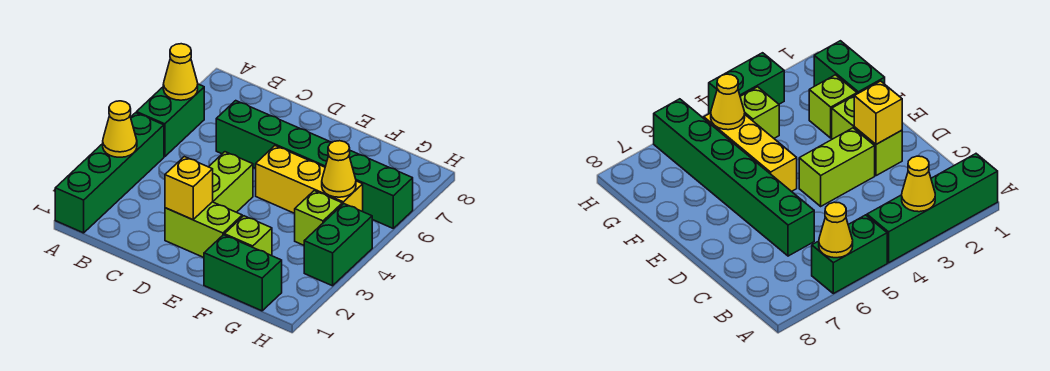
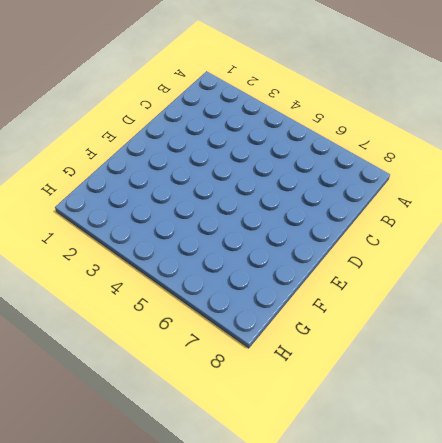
none -> green brick A1:A4 level 1
none -> green brick A5:A6 level 1
none -> green brick C6:H6 level 1

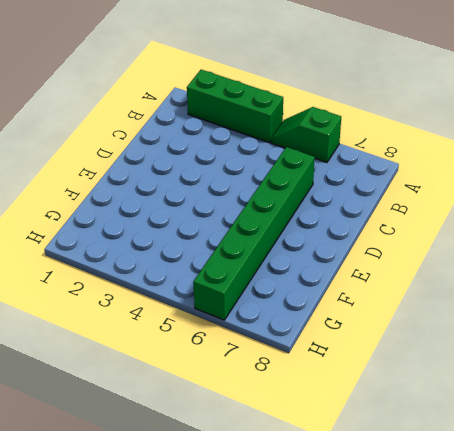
green brick A2:A4 level 1 -> green brick A1:A4 level 1
green slope A5:A6 level 1 top 6 -> green brick A5:A6 level 1
none -> lime brick D2:E2 level 1
none -> lime brick D3:D4 level 1
none -> yellow brick E5:G5 level 1

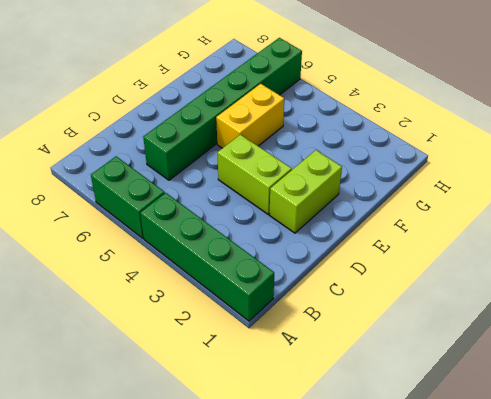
yellow brick E5:F5 level 1 -> yellow brick E5:G5 level 1
none -> green brick F1:G1 level 1
none -> lime brick F2 level 1
none -> lime brick G4 level 1

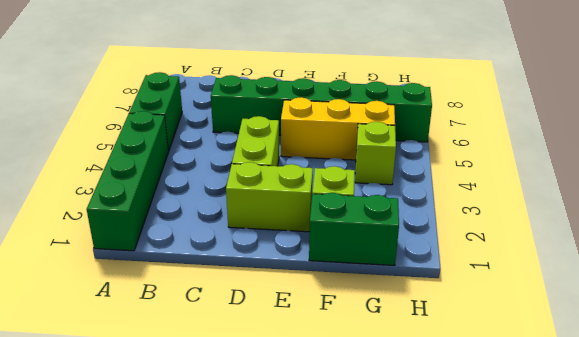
none -> green brick H3:H4 level 1
none -> yellow cone A3 level 2
none -> yellow cone A6 level 2

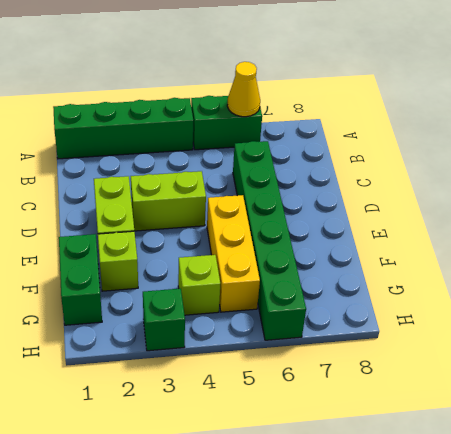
green brick H3 level 1 -> green brick H3:H4 level 1
none -> yellow cone A3 level 2
none -> yellow brick D2 level 2
none -> yellow cone G5 level 2

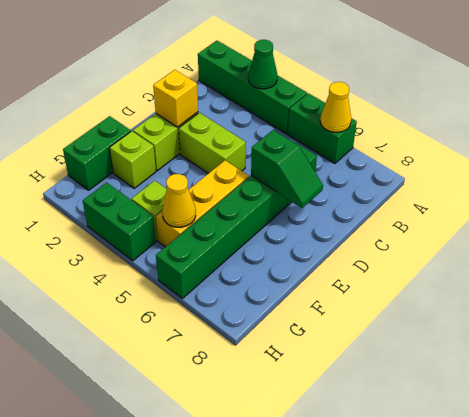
green cone A3 level 2 -> yellow cone A3 level 2
green slope D6:D7 level 2 top 6 -> none

